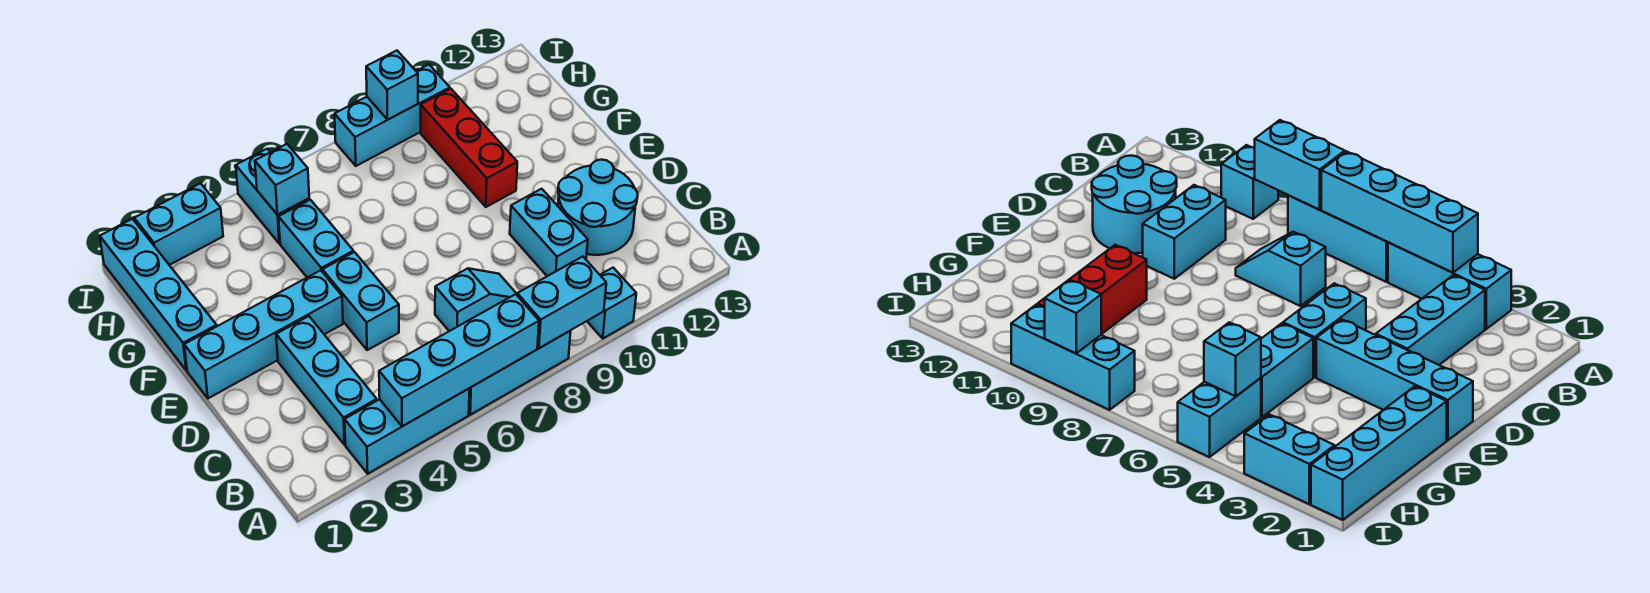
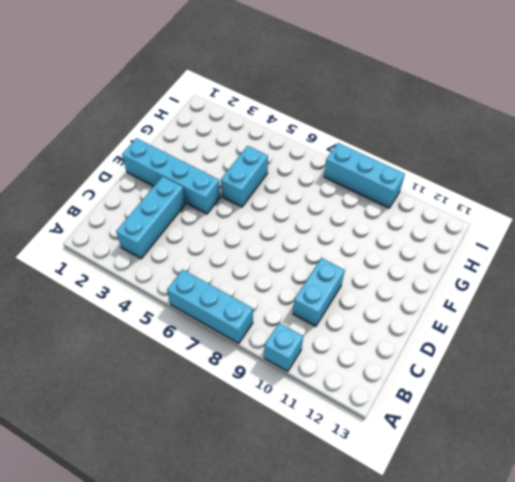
none -> cyan brick A3:A5 level 1
none -> cyan slope C7:C8 level 1 top 7
none -> cyan round brick C11:D12 level 1

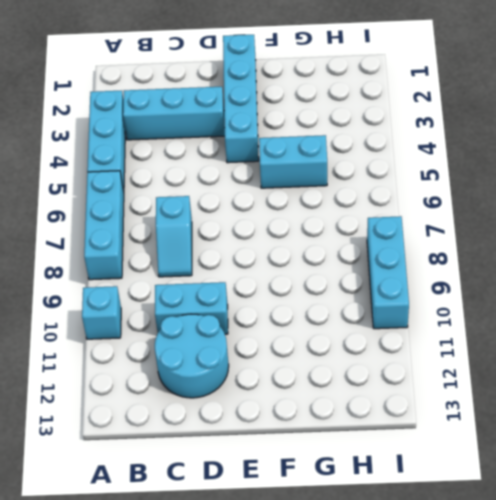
none -> cyan brick D5:E5 level 1
none -> cyan brick F1:I1 level 1
none -> red brick F10:H10 level 1

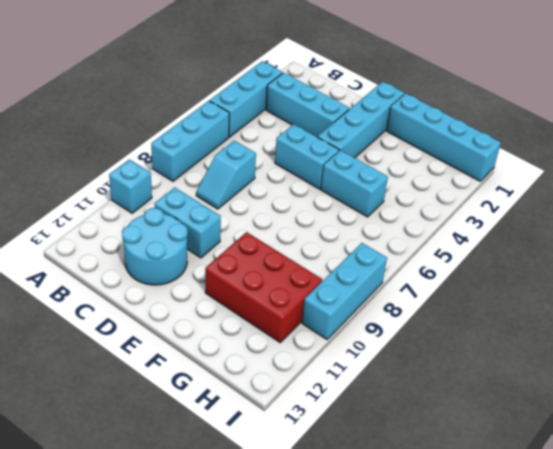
red brick F10:H11 level 1 -> red brick F10:H10 level 1
none -> cyan brick H5:I5 level 1
none -> cyan brick I2:I3 level 1
none -> cyan brick A4:A7 level 2

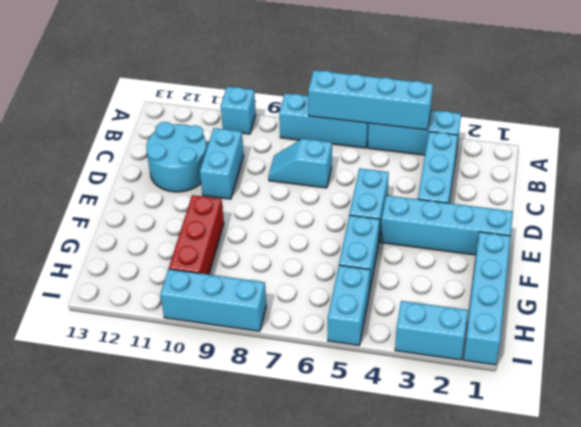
none -> cyan brick A8:A9 level 2
none -> cyan brick H5 level 2
none -> cyan brick I9 level 2

